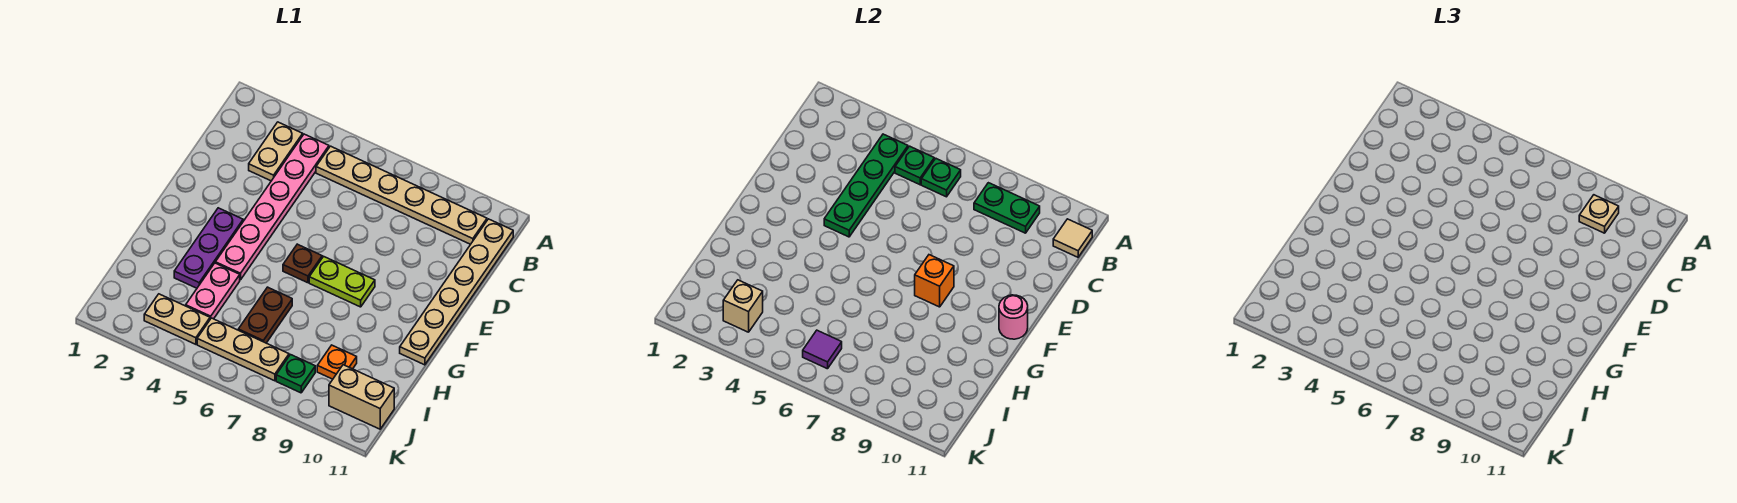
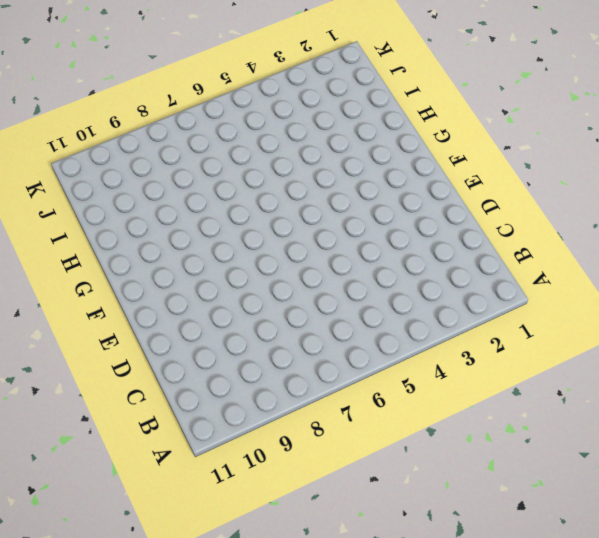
none -> tan plate B3:C3 level 1
none -> pink plate B4:G4 level 1
none -> tan plate B5:B10 level 1

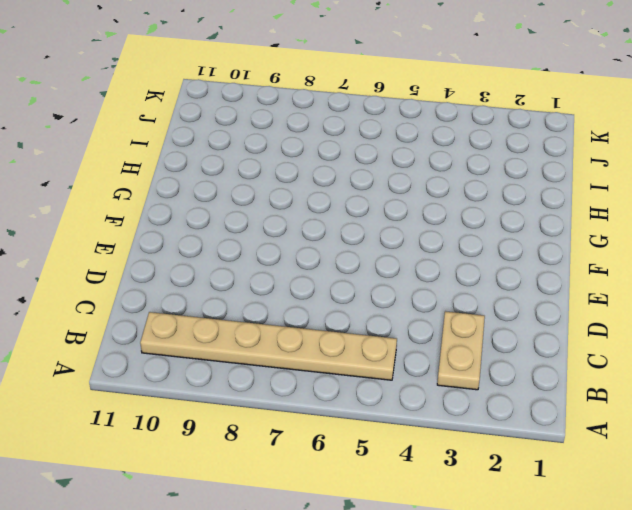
none -> pink plate B4:G4 level 1
none -> tan plate B11:G11 level 1
none -> purple plate F3:H3 level 1

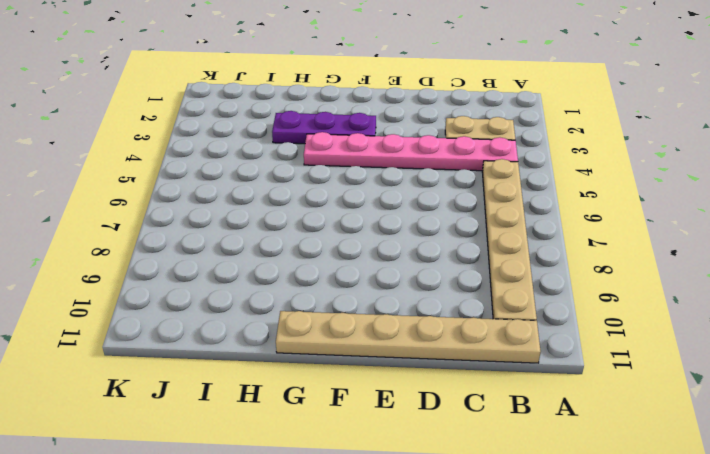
none -> brown plate F6 level 1
none -> lime plate F7:F8 level 1
none -> pink plate H4:I4 level 1

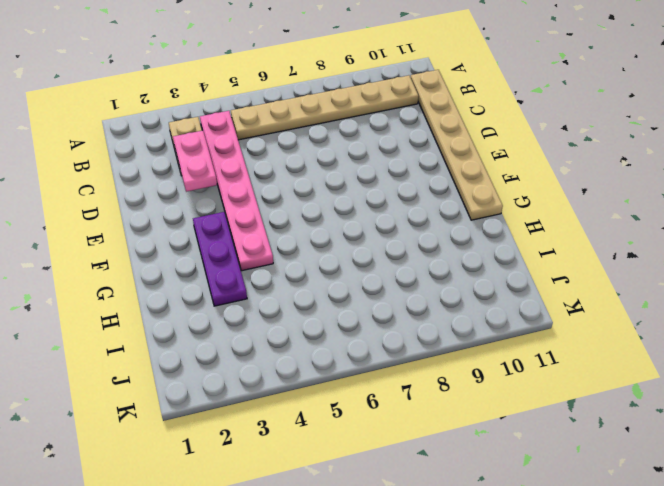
pink plate C3:D3 level 2 -> pink plate H4:I4 level 1
none -> brown plate F6 level 1
none -> lime plate F7:F8 level 1
none -> brown plate H6:I6 level 1

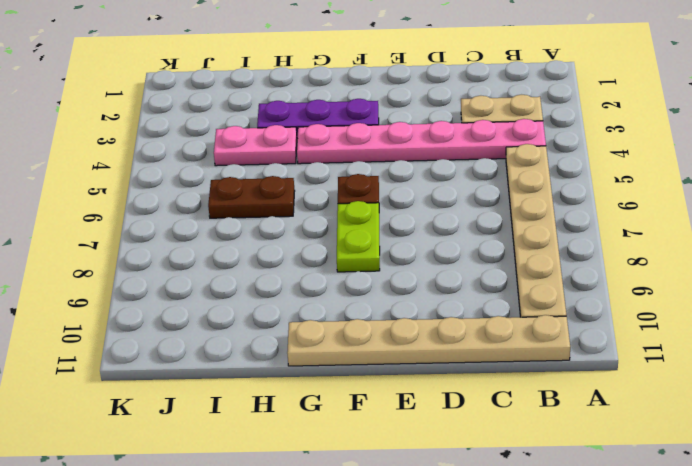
none -> orange plate I9 level 1
none -> tan plate J3:J4 level 1
none -> tan plate J5:J7 level 1

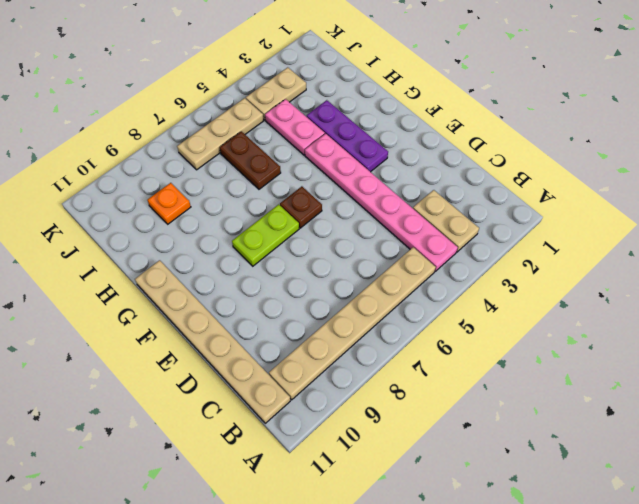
none -> green plate J8 level 1
none -> tan brick J10:J11 level 1
none -> green plate B4:E4 level 2

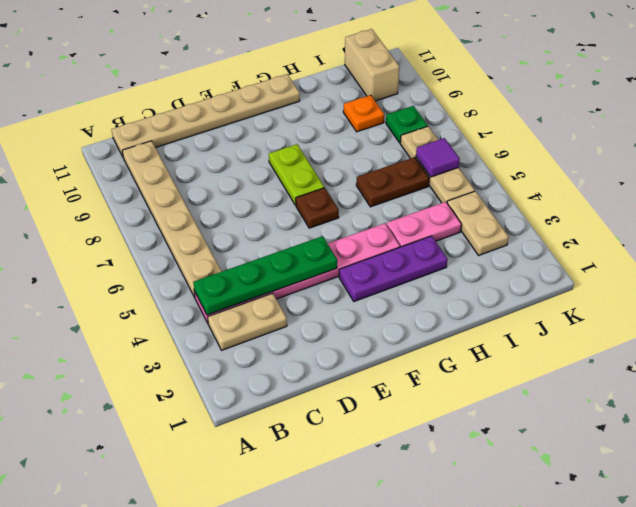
none -> green plate B5 level 2
none -> green plate B6 level 2
none -> green plate B8:B9 level 2

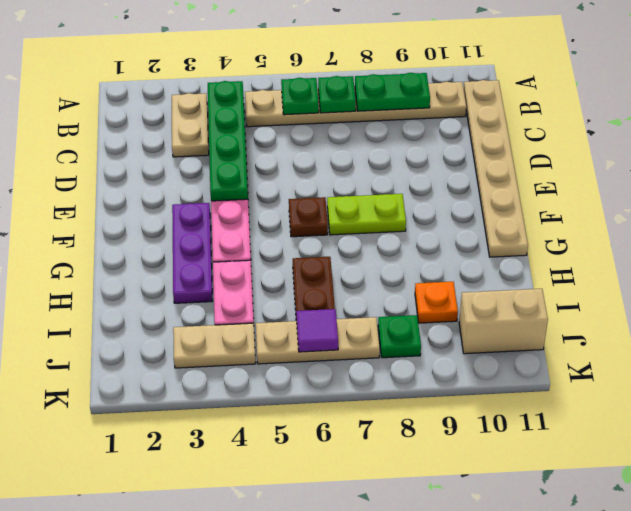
green plate B7 level 2 -> green plate B5 level 2
none -> tan tile B11 level 2
none -> orange brick F8 level 2
none -> pink round brick F11 level 2

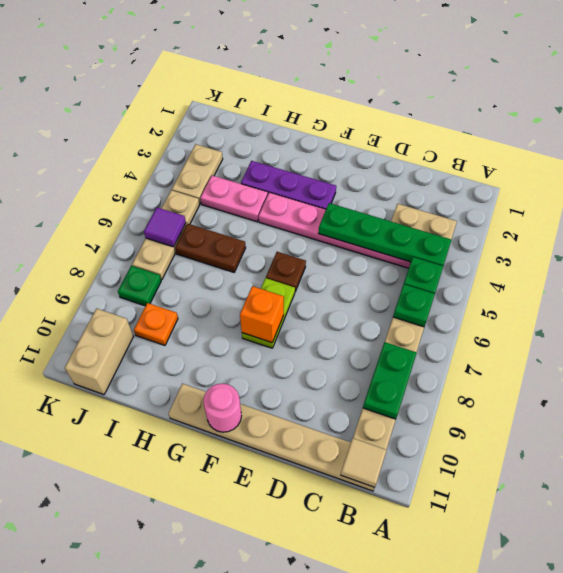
none -> tan brick J3 level 2
none -> tan plate B9 level 3

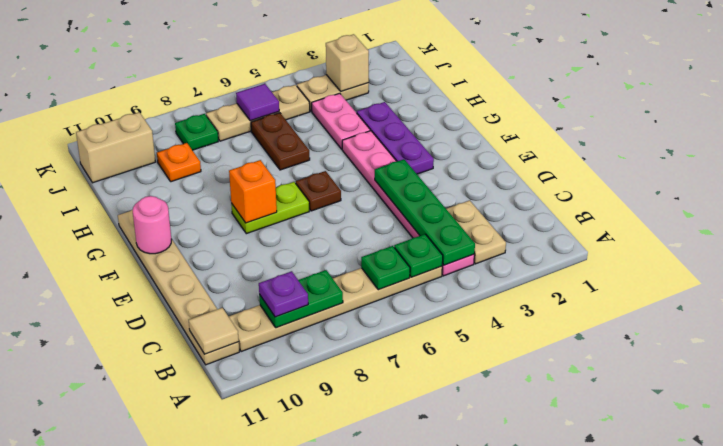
purple plate B9 level 3 -> tan plate B9 level 3

